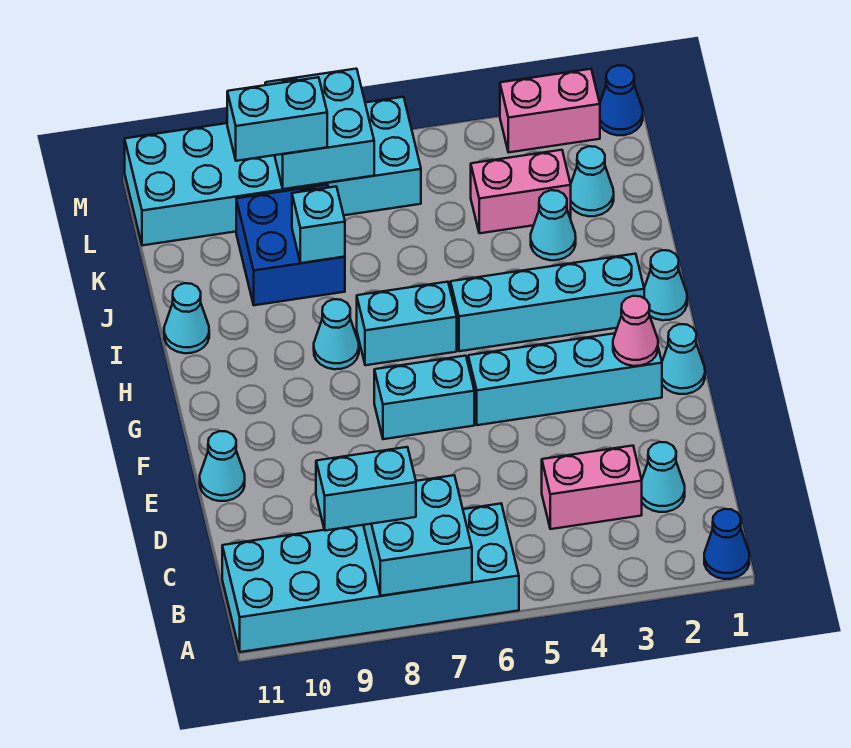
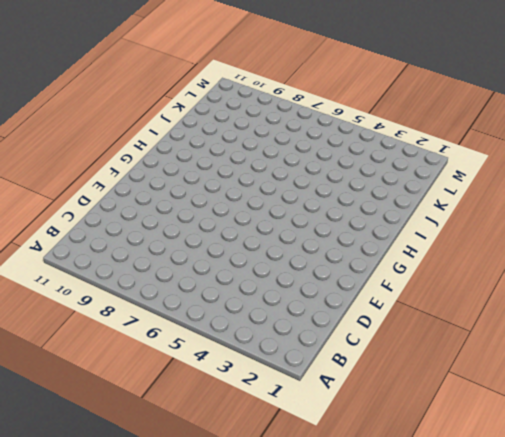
none -> blue cone A1 level 1
none -> cyan brick A6:B11 level 1
none -> cyan cone C2 level 1

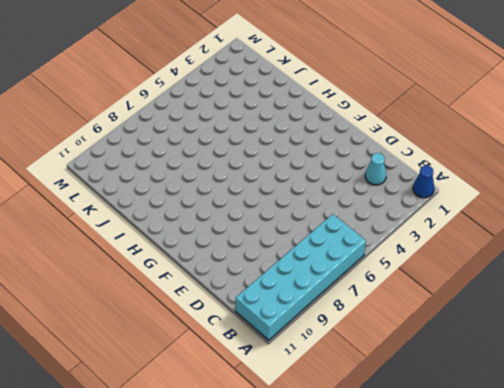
none -> pink brick C3:C4 level 1
none -> cyan cone E11 level 1
none -> cyan cone F1 level 1

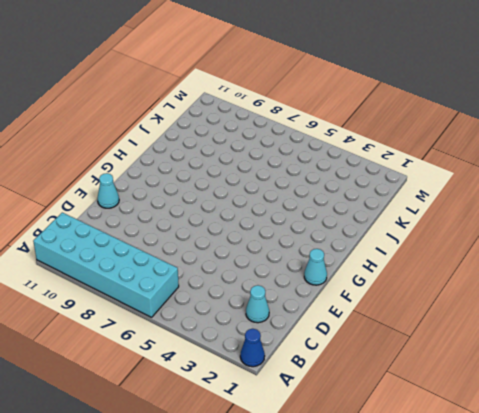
none -> pink brick C3:C4 level 1
none -> cyan brick F2:F5 level 1
none -> cyan brick F6:F7 level 1

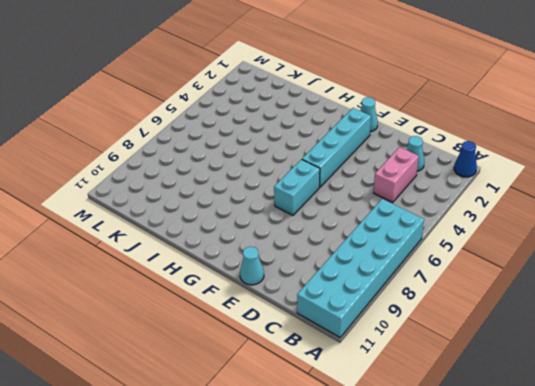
none -> cyan cone H1 level 1
none -> cyan brick H2:H5 level 1
none -> cyan brick H6:H7 level 1

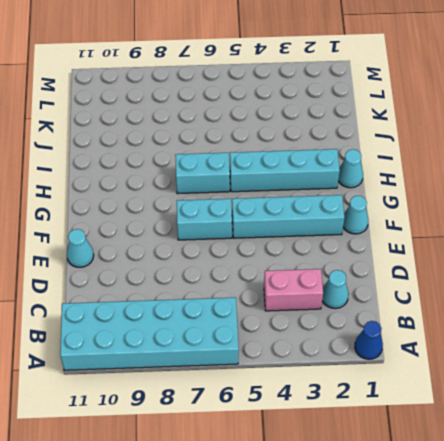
none -> cyan cone H8 level 1
none -> cyan cone I11 level 1
none -> cyan cone J3 level 1

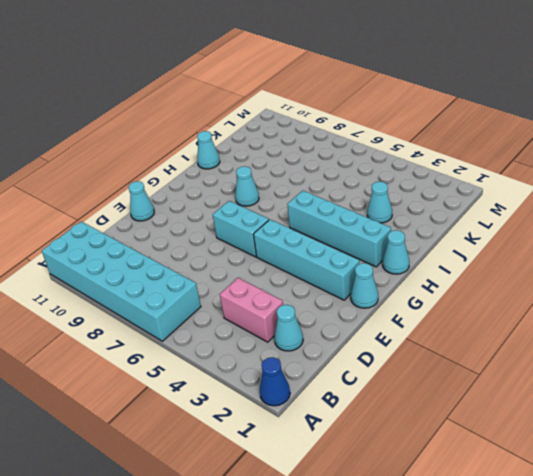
none -> cyan brick H6:H7 level 1
none -> blue brick J8:K9 level 1
none -> cyan cone K2 level 1

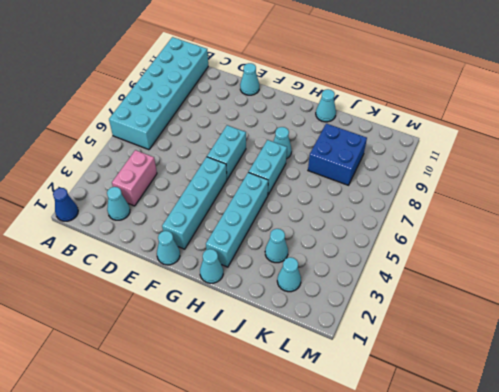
none -> pink brick K3:K4 level 1
none -> cyan brick L6:M11 level 1
none -> blue cone M1 level 1

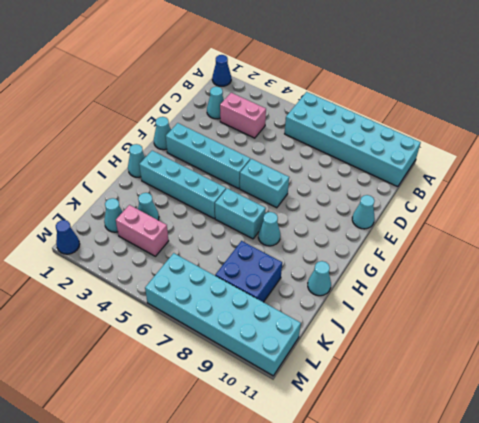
none -> pink brick M2:M3 level 1
none -> cyan brick A7:B8 level 2
none -> pink cone F2 level 2

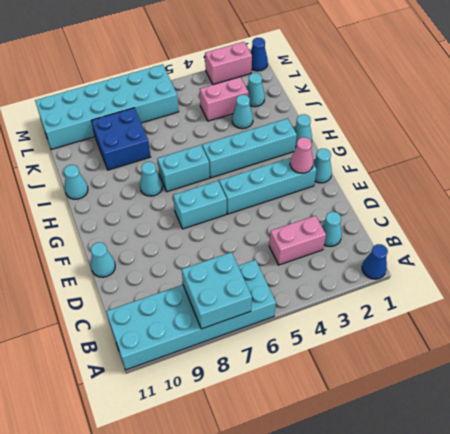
none -> cyan brick J8 level 2
none -> cyan brick L7:M8 level 2
none -> cyan brick B8:B9 level 3

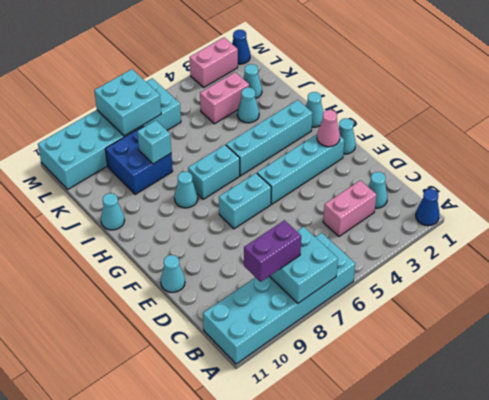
purple brick B8:B9 level 3 -> cyan brick B8:B9 level 3
none -> cyan brick L8:L9 level 3

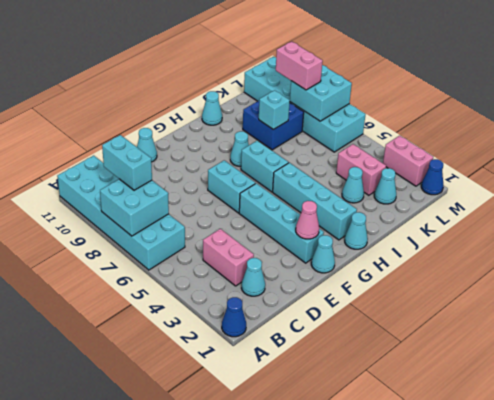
pink brick L8:L9 level 3 -> cyan brick L8:L9 level 3

